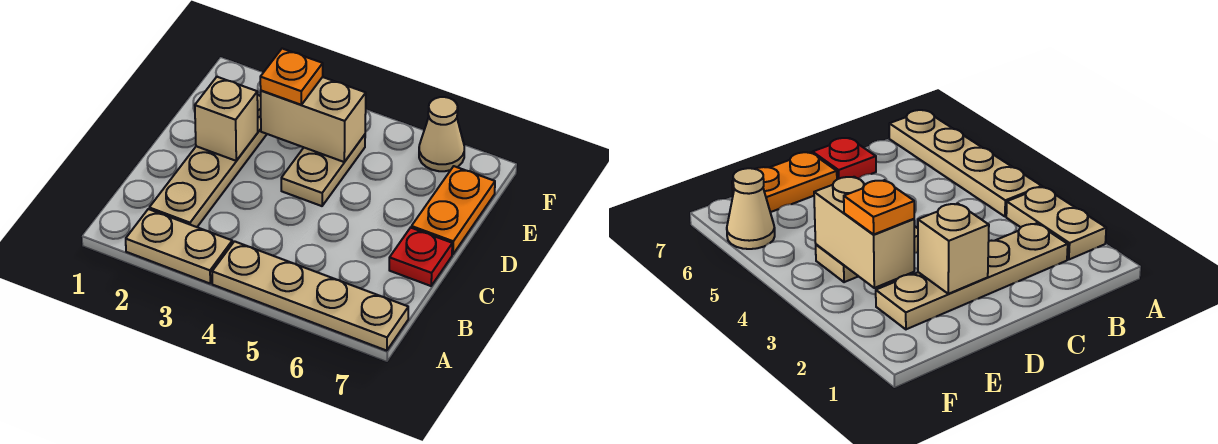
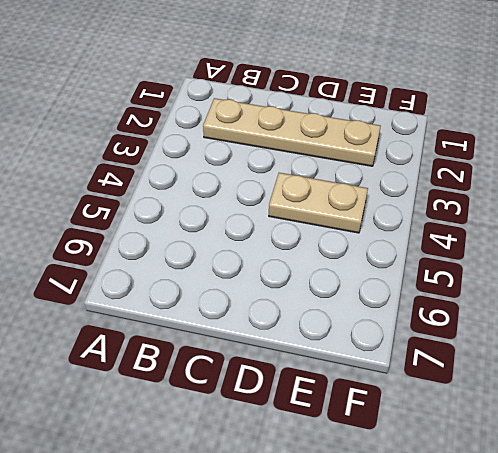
none -> tan plate A2:A3 level 1
none -> tan plate A4:A7 level 1

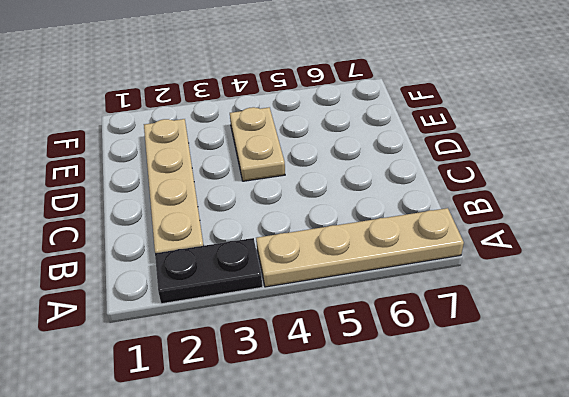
black plate A2:A3 level 1 -> tan plate A2:A3 level 1
none -> red plate C7 level 1
none -> orange plate D7:E7 level 1

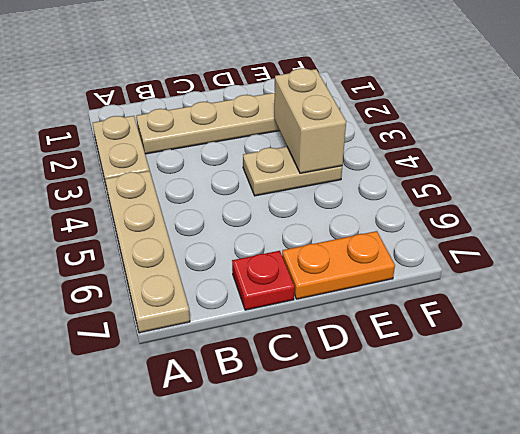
none -> tan cone F6 level 1
none -> tan brick D2 level 2

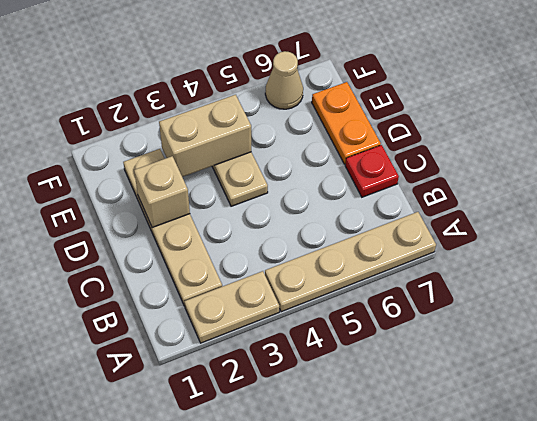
none -> orange plate E3 level 3

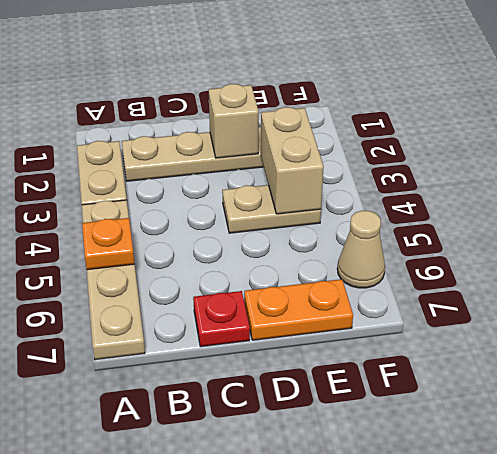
orange plate A5 level 2 -> orange plate E3 level 3

